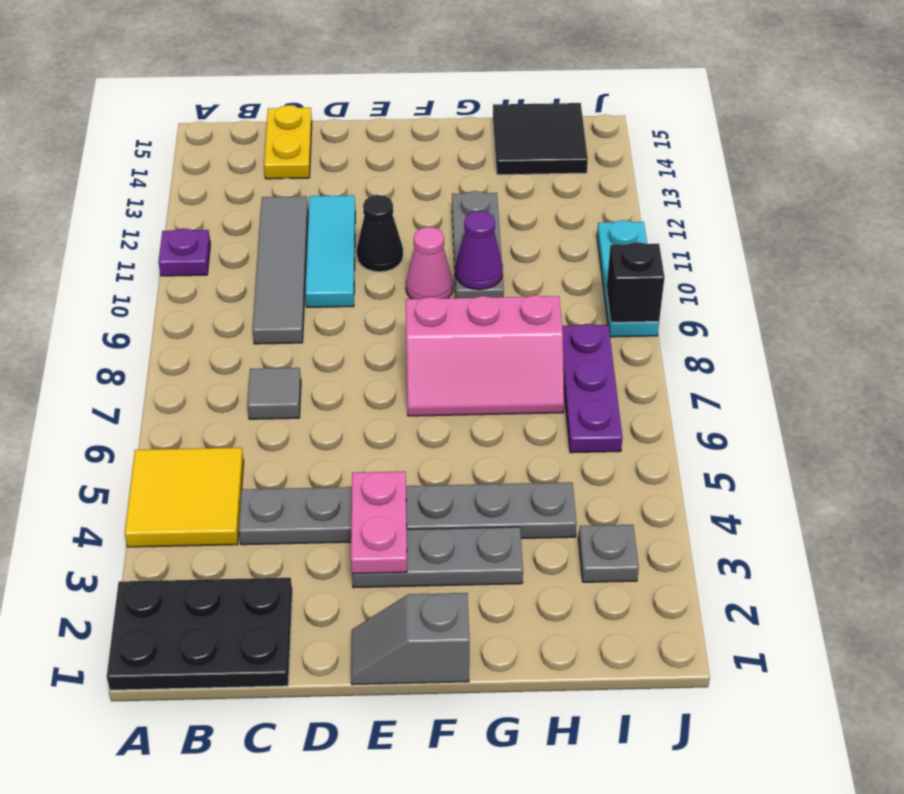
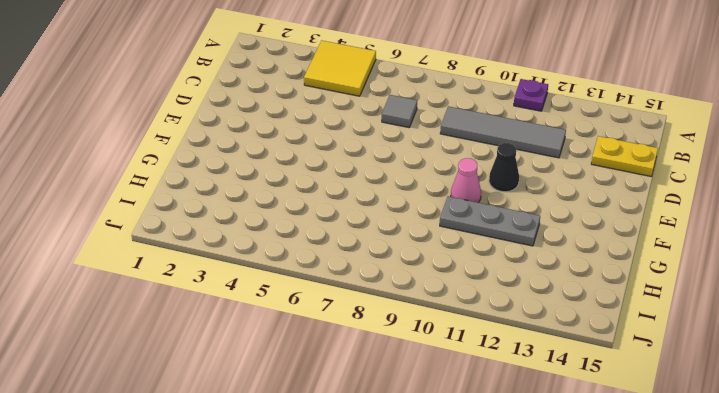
none -> black plate A1:C2 level 1
none -> grey plate C4:H4 level 1
none -> cyan tile D10:D12 level 1

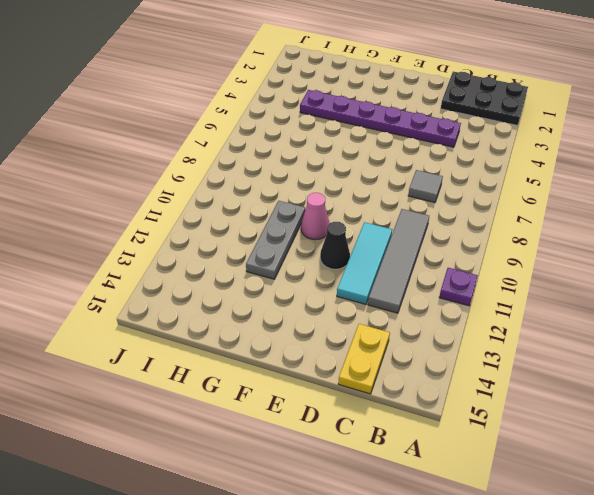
purple plate C4:H4 level 1 -> grey plate C4:H4 level 1
none -> yellow tile A4:B5 level 1
none -> grey slope E1:F1 level 1 top F
none -> grey plate E3:G3 level 1

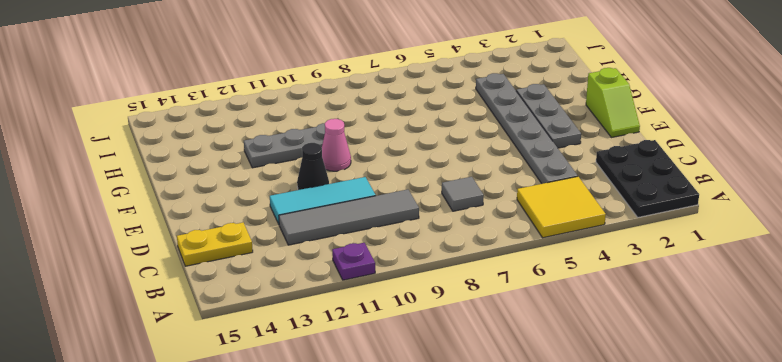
lime slope E1:F1 level 1 top F -> grey slope E1:F1 level 1 top F
none -> pink slope F7:H8 level 1 top 8
none -> black tile H14:I15 level 1
none -> grey plate I3 level 1

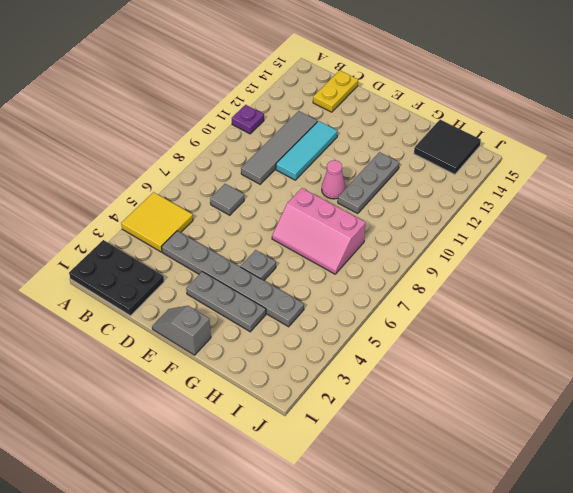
grey plate F5 level 1 -> grey plate I3 level 1
none -> black cone E11 level 1
none -> purple plate I6:I8 level 1
none -> cyan plate J9:J11 level 1

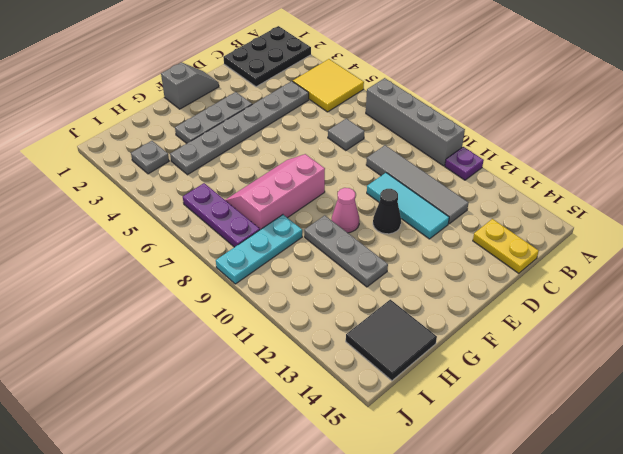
grey brick A7:A10 level 1 -> none
cyan plate H9:J9 level 1 -> cyan plate J9:J11 level 1
none -> pink plate E3:E4 level 2
none -> purple cone G10 level 2
none -> black brick J9 level 2

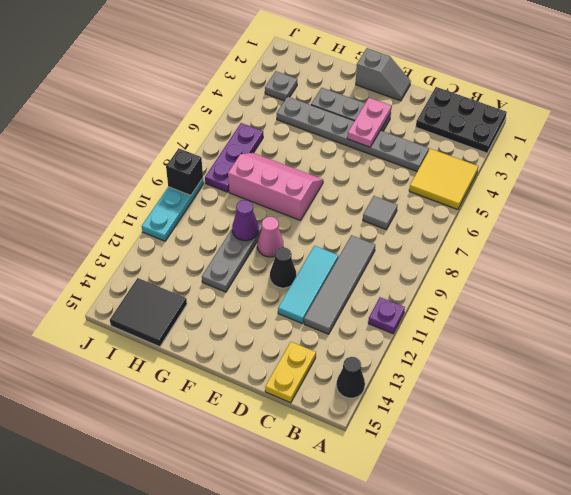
black cone A14 level 1 -> none

